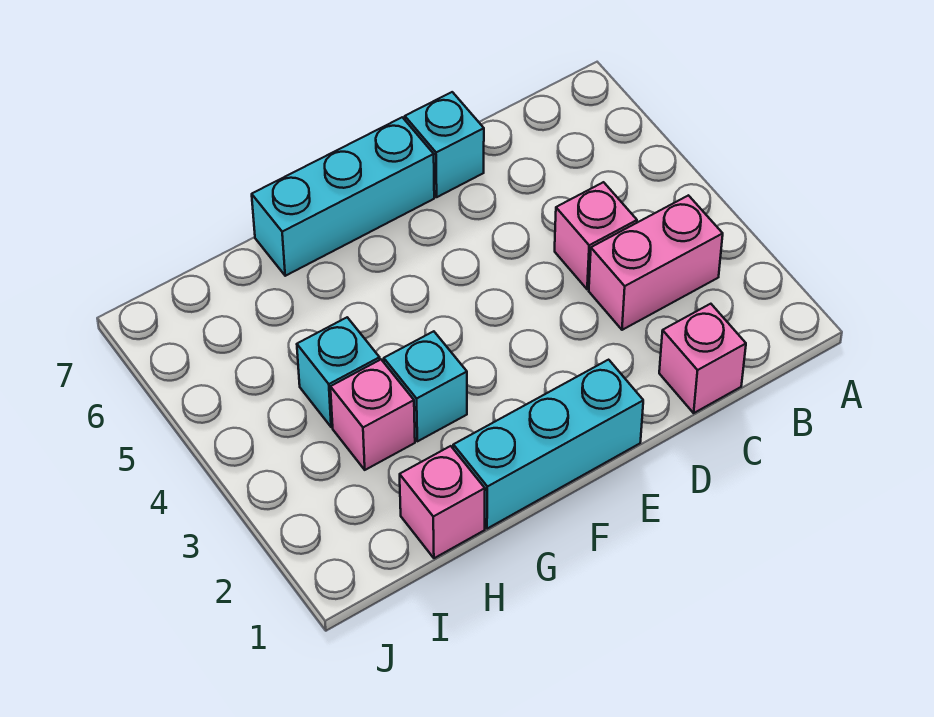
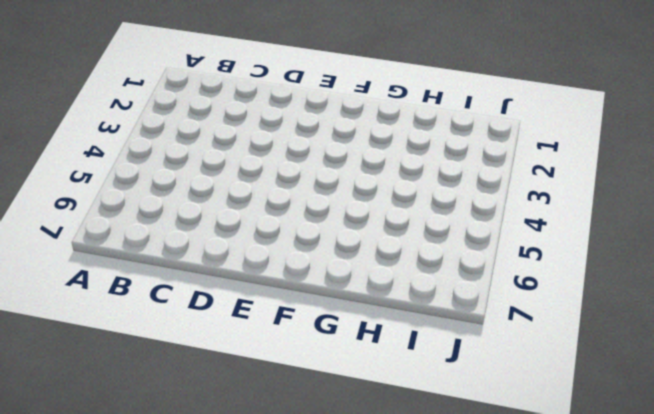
none -> pink brick B3:C3 level 1
none -> pink brick C1 level 1

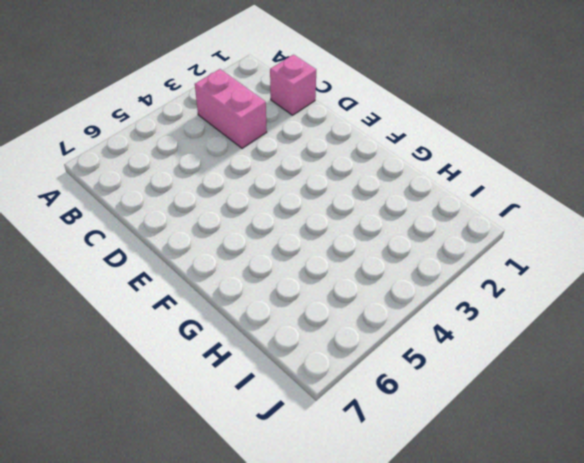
none -> pink brick C4 level 1
none -> cyan brick D7 level 1

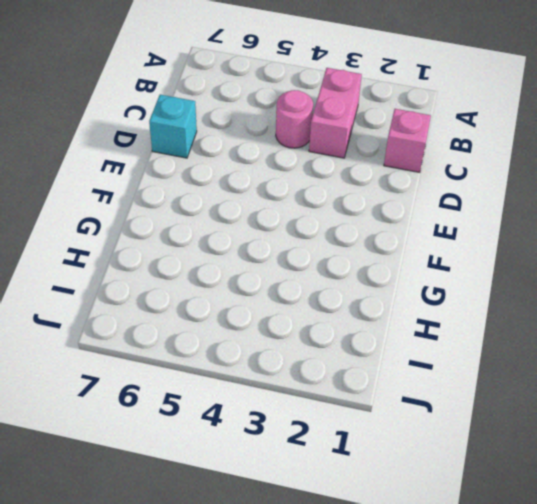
pink round brick C4 level 1 -> pink brick C4 level 1
none -> cyan brick E1:G1 level 1
none -> cyan brick E7:G7 level 1

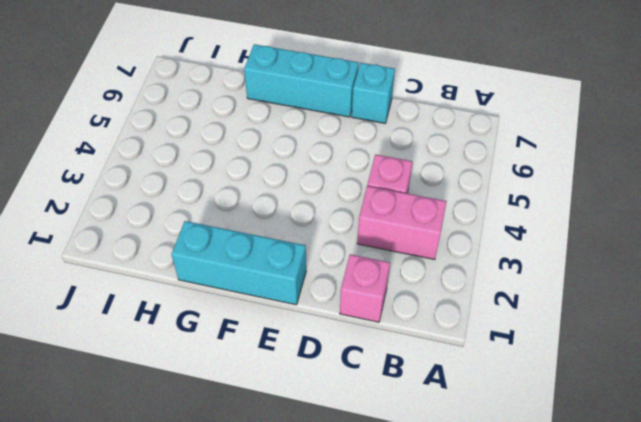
none -> cyan brick G3 level 1
none -> pink brick H1 level 1

